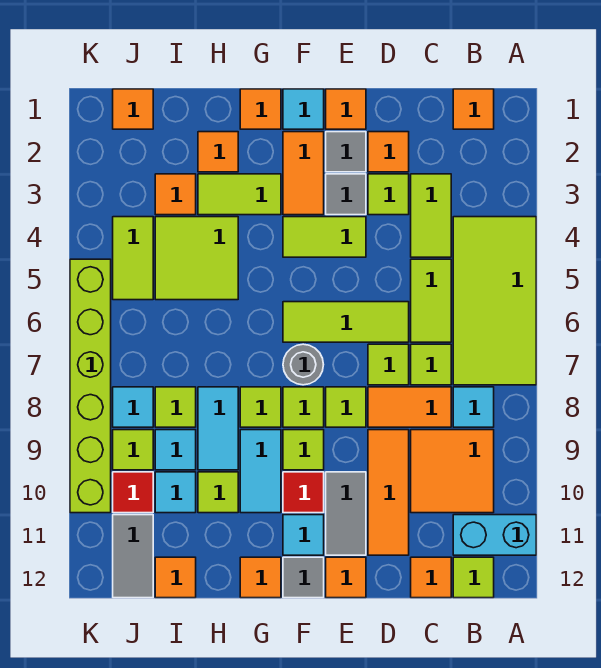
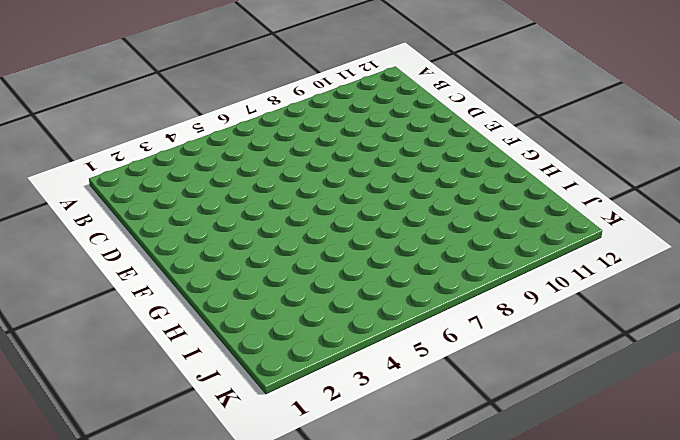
none -> lime tile A4:B7 level 1
none -> cyan brick A11:B11 level 1
none -> orange tile B1 level 1
none -> cyan tile B8 level 1

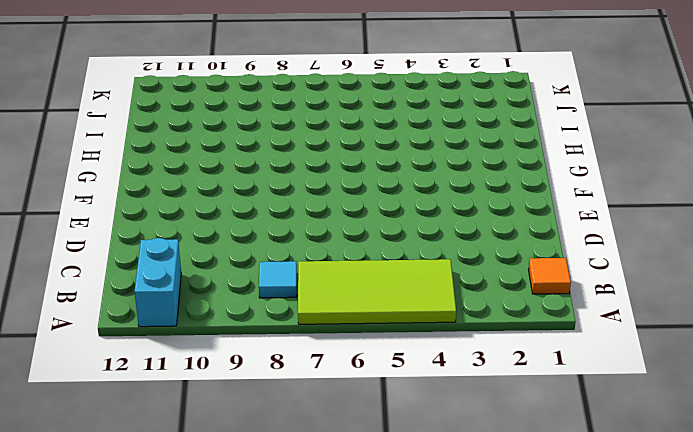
none -> orange tile B9:C10 level 1
none -> lime tile B12 level 1
none -> lime tile C3:C4 level 1
none -> lime tile C5:C6 level 1

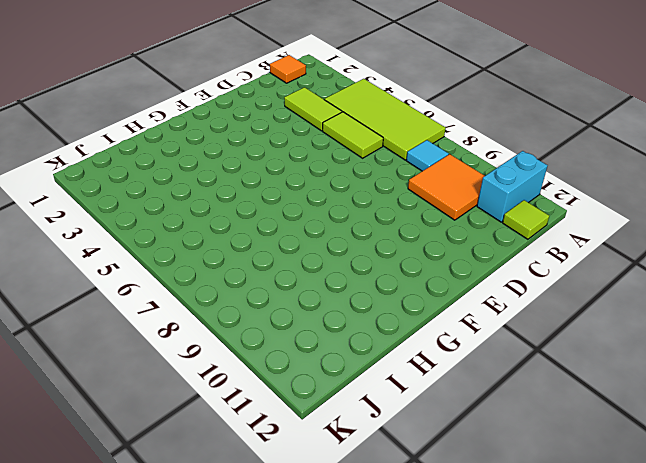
none -> lime tile C7 level 1
none -> orange tile C8:D8 level 1
none -> orange tile C12 level 1
none -> orange tile D2 level 1

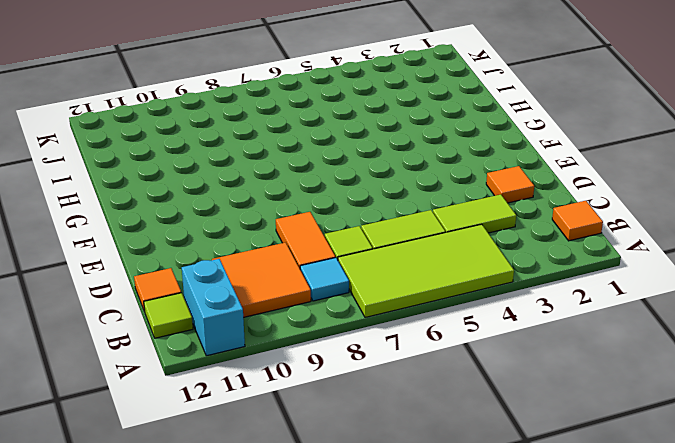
none -> lime tile D3 level 1
none -> lime tile D6:F6 level 1
none -> lime tile D7 level 1
none -> orange tile D9:D11 level 1

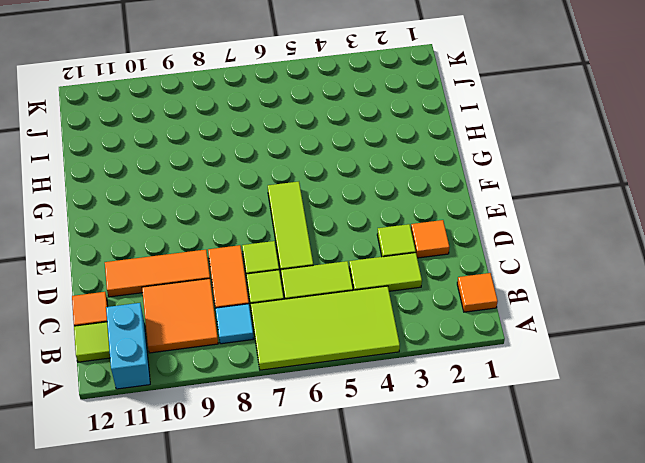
none -> orange tile E1 level 1
none -> grey tile E2 level 1
none -> grey tile E3 level 1
none -> lime tile E4:F4 level 1

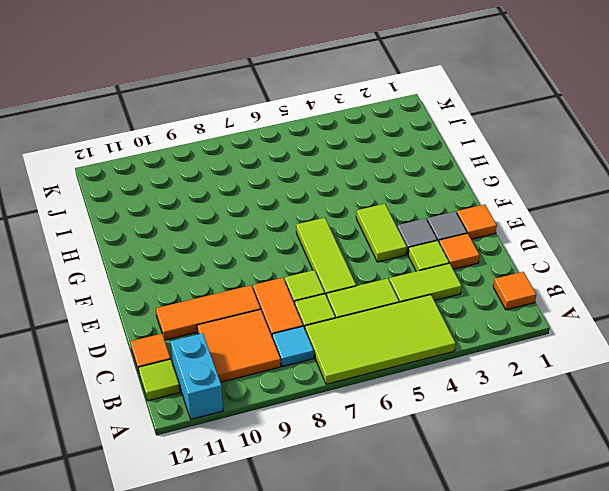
none -> lime tile E8 level 1
none -> grey tile E10:E11 level 1
none -> orange tile E12 level 1
none -> cyan tile F1 level 1

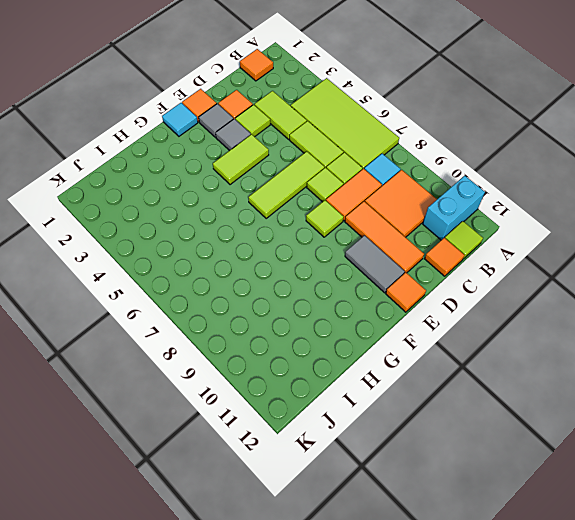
none -> orange tile F2:F3 level 1
none -> grey round brick F7 level 1
none -> lime tile F8 level 1
none -> lime tile F9 level 1

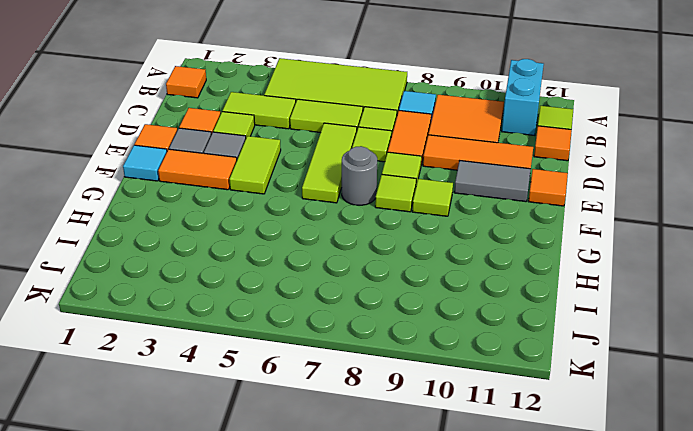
none -> red tile F10 level 1
none -> cyan tile F11 level 1
none -> grey tile F12 level 1
none -> orange tile G1 level 1

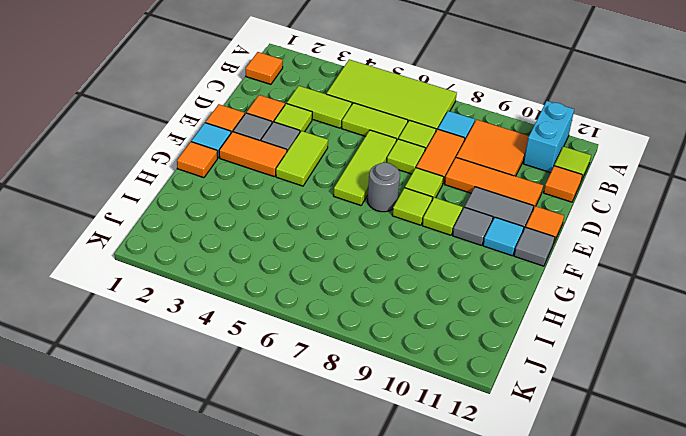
grey tile F10 level 1 -> red tile F10 level 1
none -> lime tile G3:H3 level 1
none -> lime tile G8 level 1
none -> cyan tile G9:G10 level 1
none -> orange tile G12 level 1

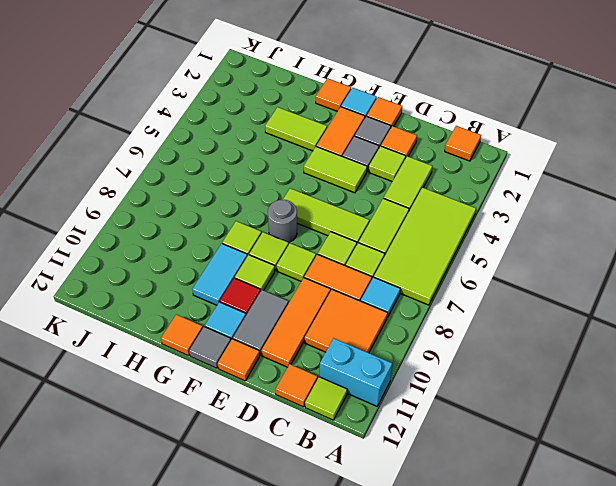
none -> orange tile H2 level 1
none -> lime tile H4:I5 level 1
none -> cyan tile H8:H9 level 1
none -> lime tile H10 level 1

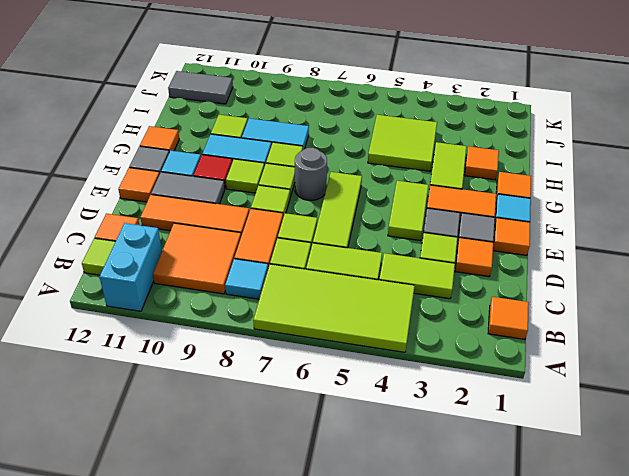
none -> orange tile I3 level 1
none -> lime tile I8 level 1
none -> cyan tile I9 level 1
none -> cyan tile I10 level 1

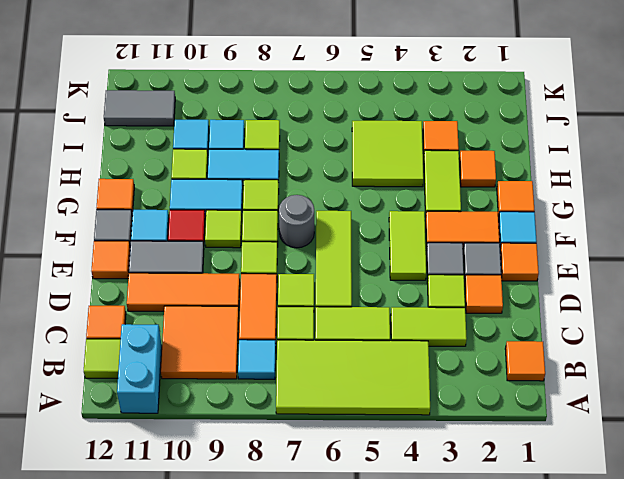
none -> orange tile I12 level 1
none -> orange tile J1 level 1
none -> lime tile J4:J5 level 1
none -> cyan tile J8 level 1

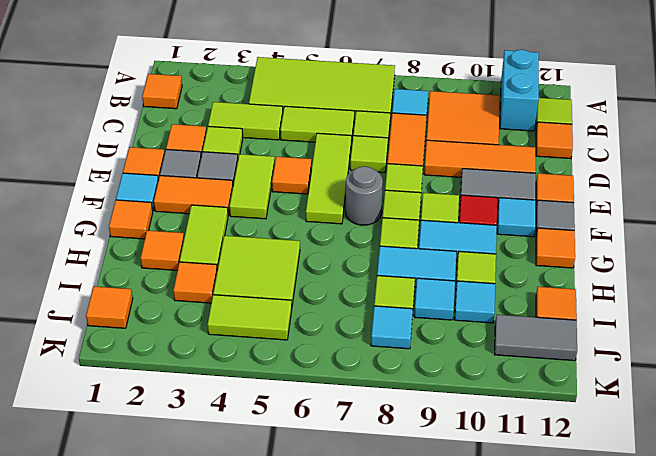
orange tile E5 level 1 -> none
none -> lime tile J9 level 1
none -> red tile J10 level 1
none -> lime brick K5:K10 level 1

